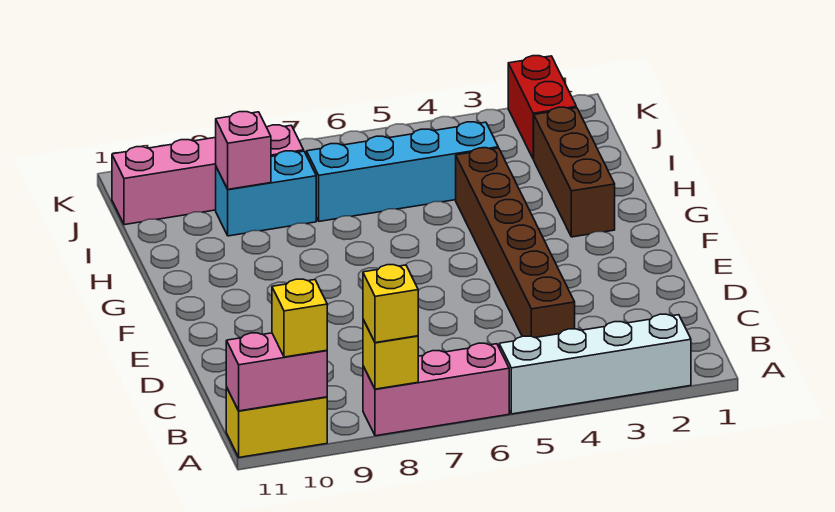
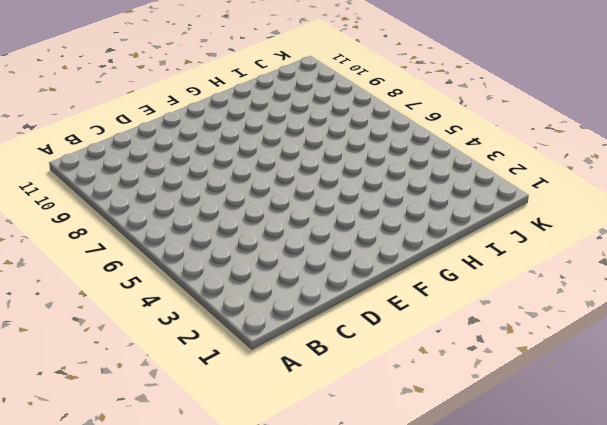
none -> white brick A2:A5 level 1
none -> pink brick A6:A8 level 1
none -> yellow brick A10:A11 level 1

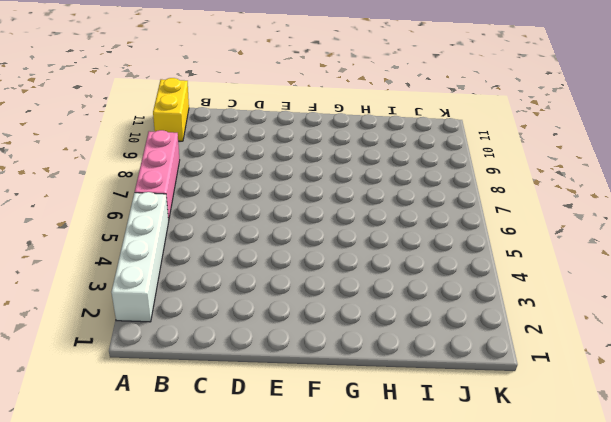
none -> brown brick C4:H4 level 1
none -> brown brick G2:I2 level 1
none -> cyan brick I4:I7 level 1

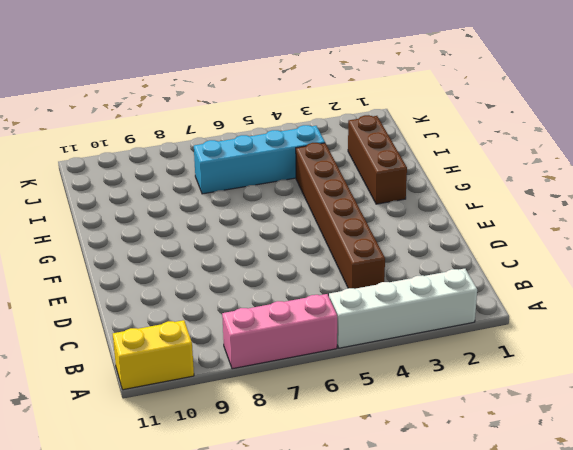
none -> cyan brick I8:I9 level 1
none -> red brick J2:K2 level 1
none -> pink brick J8:J11 level 1

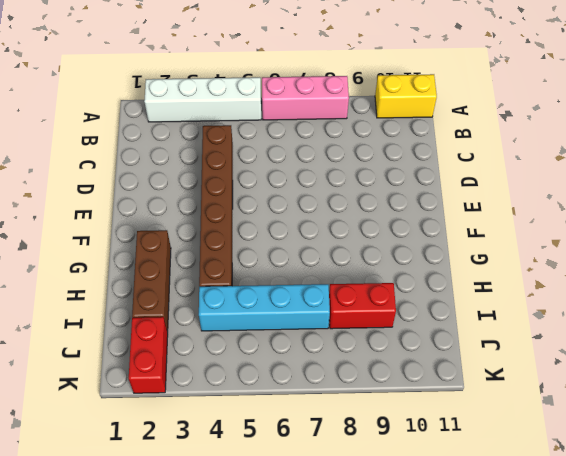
red brick I8:I9 level 1 -> cyan brick I8:I9 level 1
none -> pink brick J8:J11 level 1
none -> yellow brick A8 level 2
none -> pink brick A10:A11 level 2

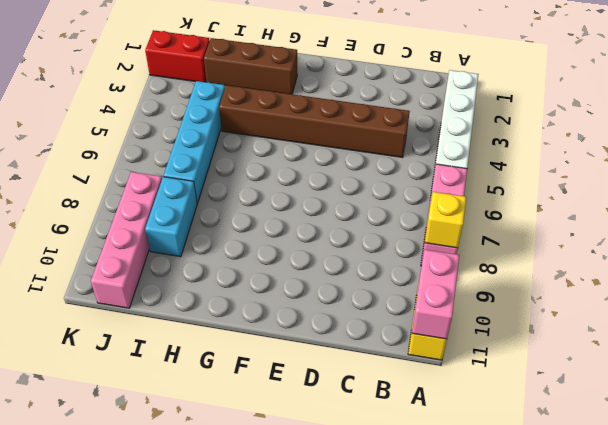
none -> pink brick I9 level 2
none -> yellow brick A8 level 3
none -> yellow brick A10 level 3

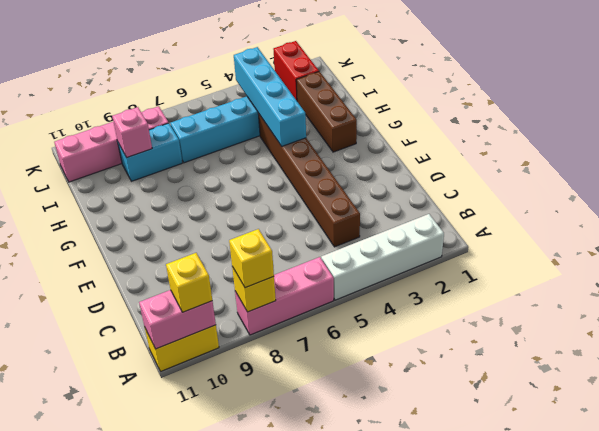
cyan brick G4:J4 level 2 -> none

